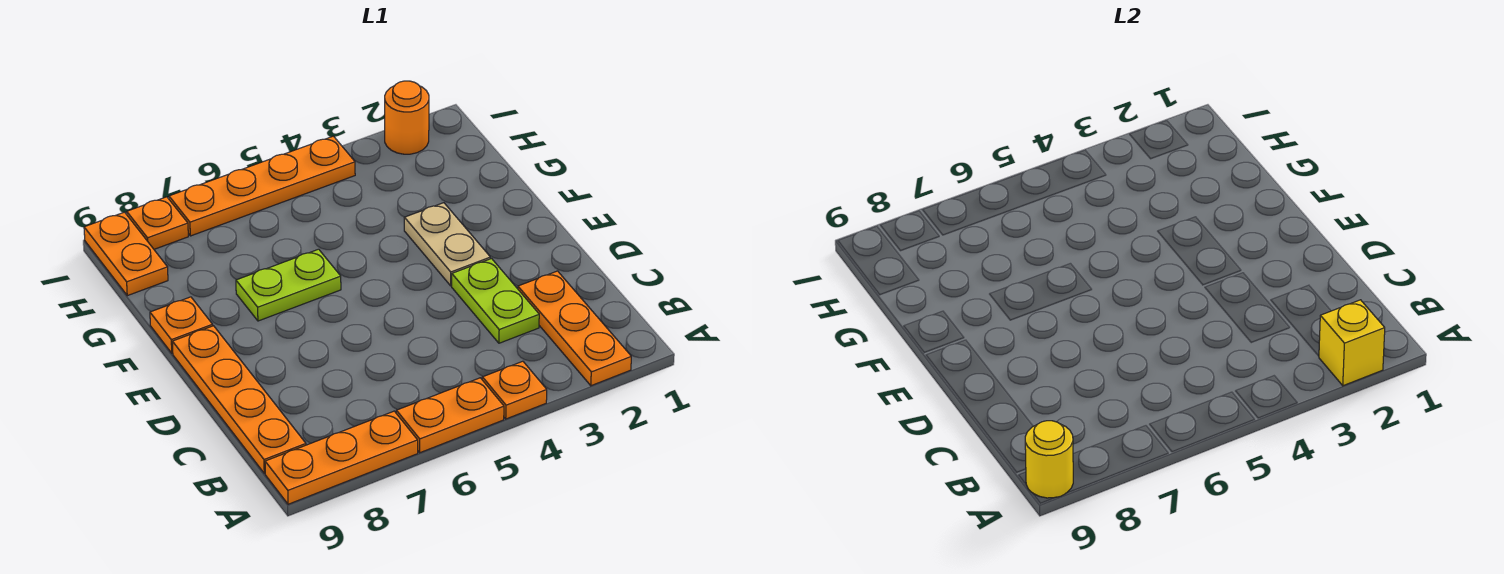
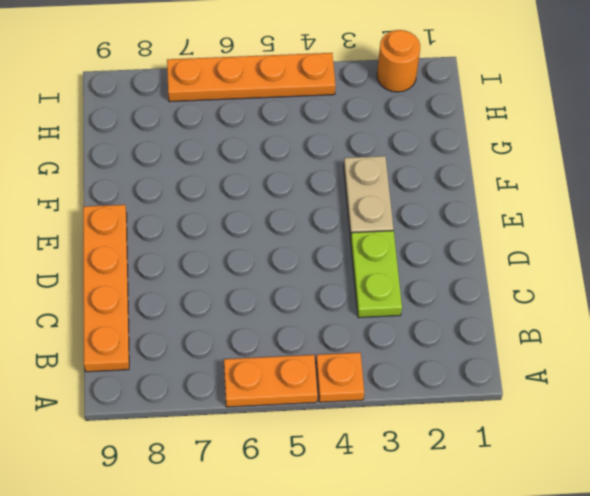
none -> orange plate A2:C2 level 1
none -> orange plate A7:A9 level 1
none -> lime plate F6:F7 level 1

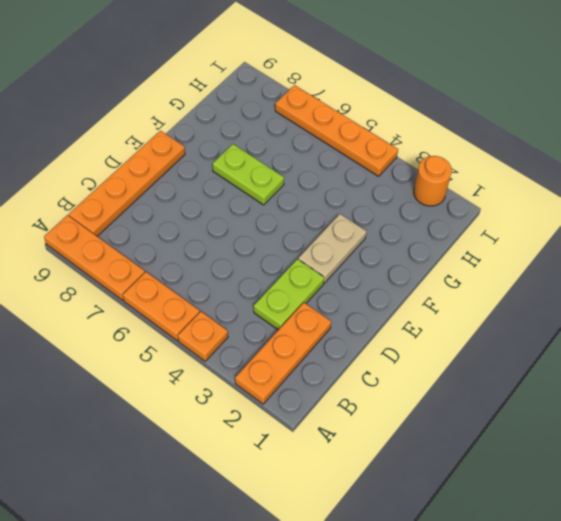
none -> orange plate F9 level 1
none -> orange plate H9:I9 level 1
none -> orange plate I8 level 1

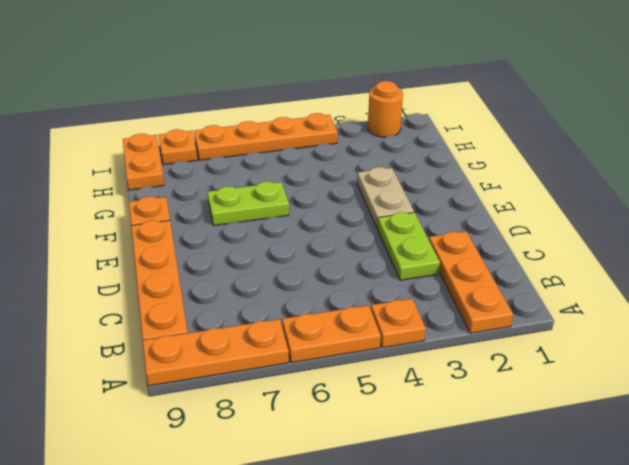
none -> yellow brick A2 level 2
none -> yellow round brick A9 level 2

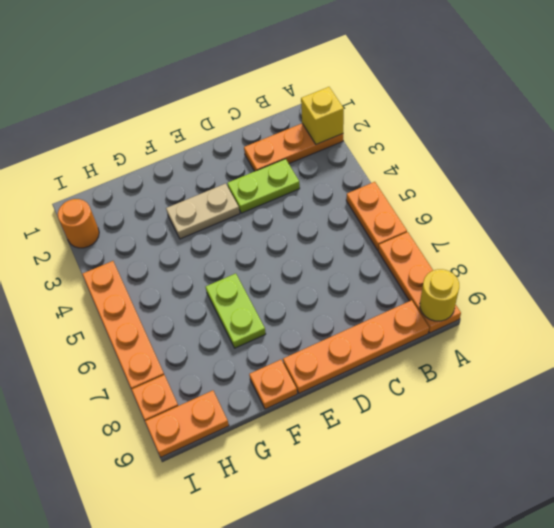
none -> orange plate A4 level 1

